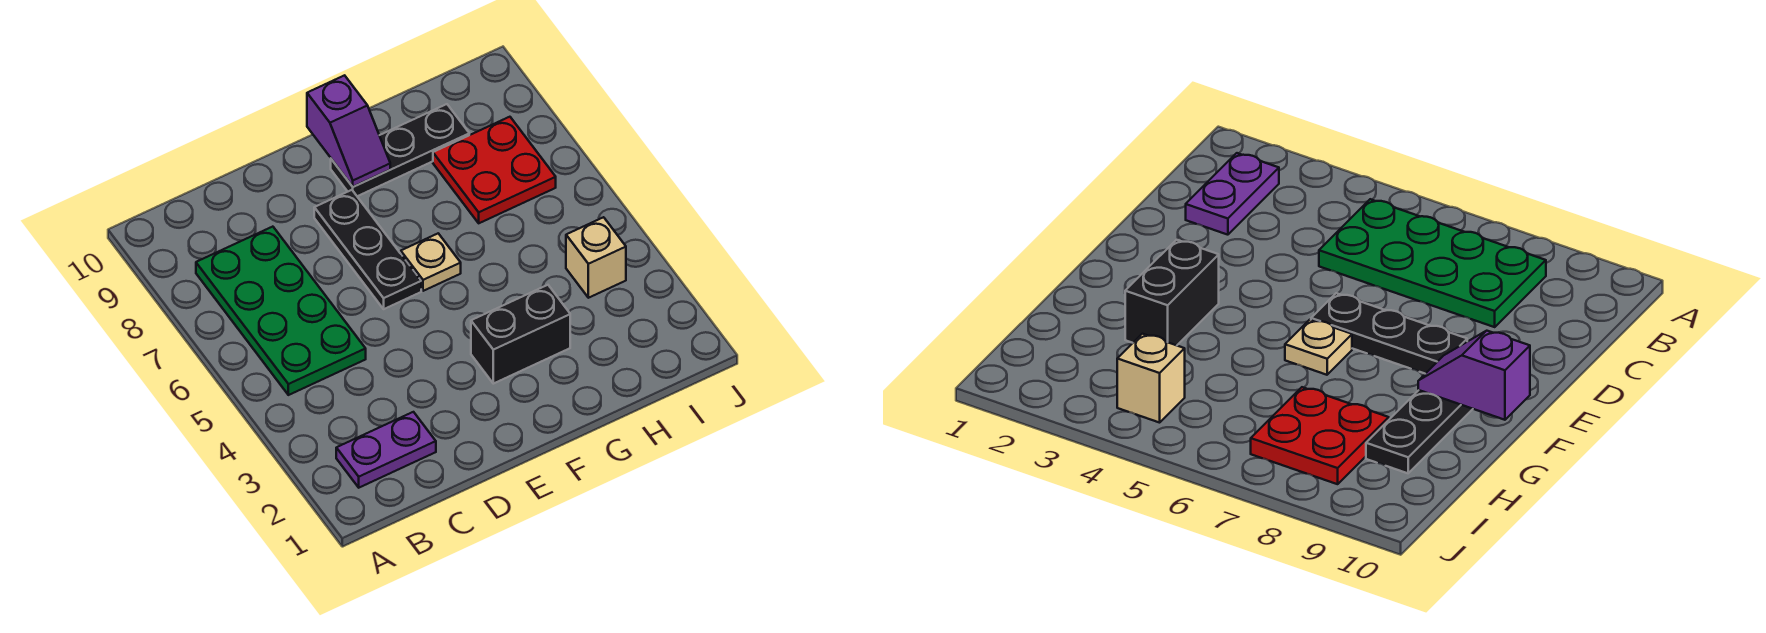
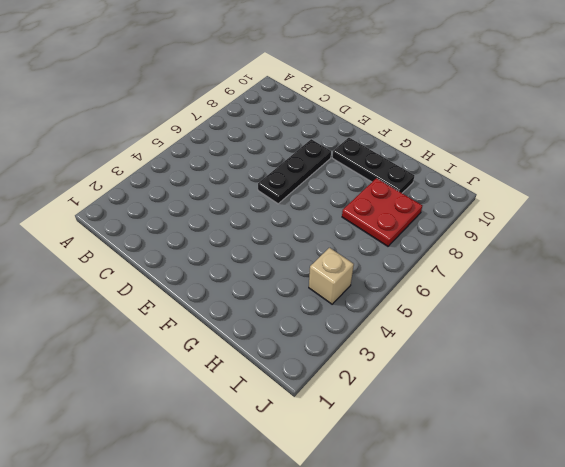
none -> purple plate B2:C2 level 1
none -> green plate B5:C8 level 1

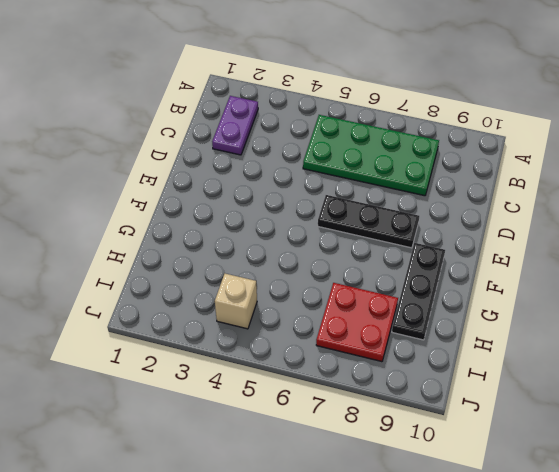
none -> black brick F3:G3 level 1
none -> tan plate F6 level 1

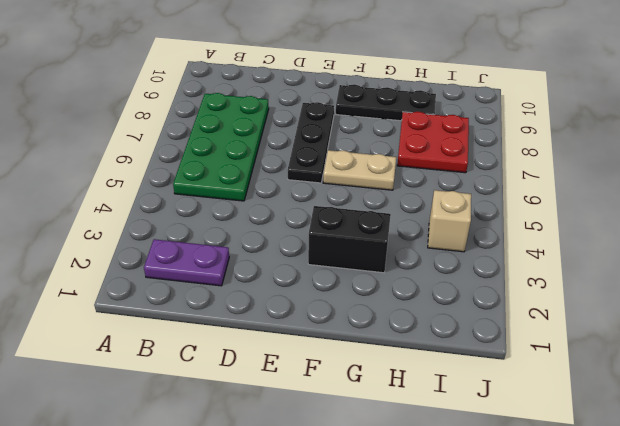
tan plate F6:G6 level 1 -> tan plate F6 level 1
none -> purple slope F9:F10 level 2 top 10

